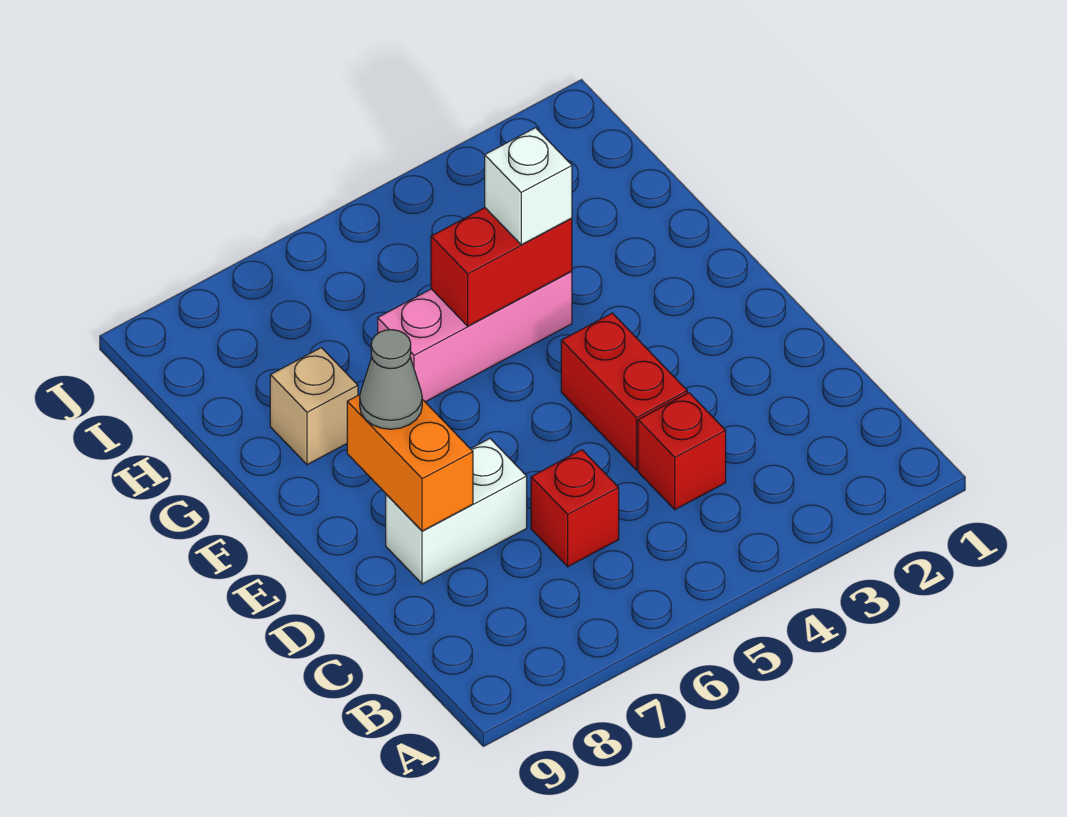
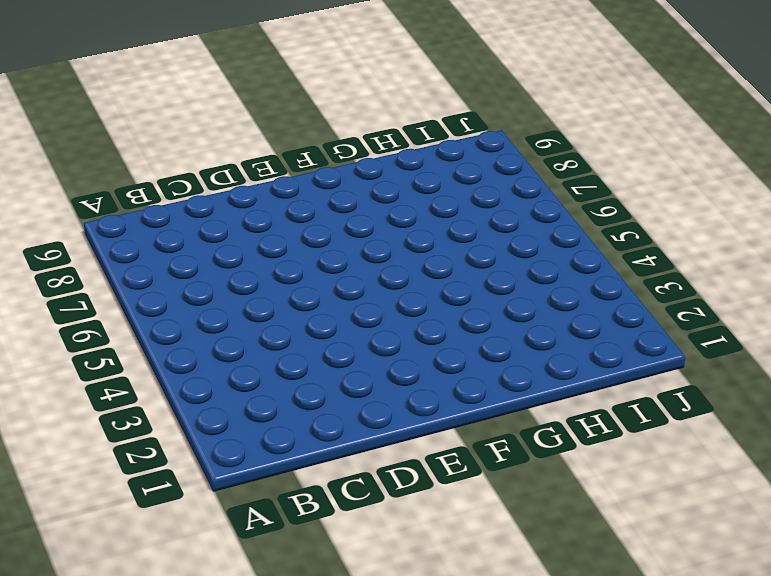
none -> red brick C4 level 1
none -> red brick C6 level 1

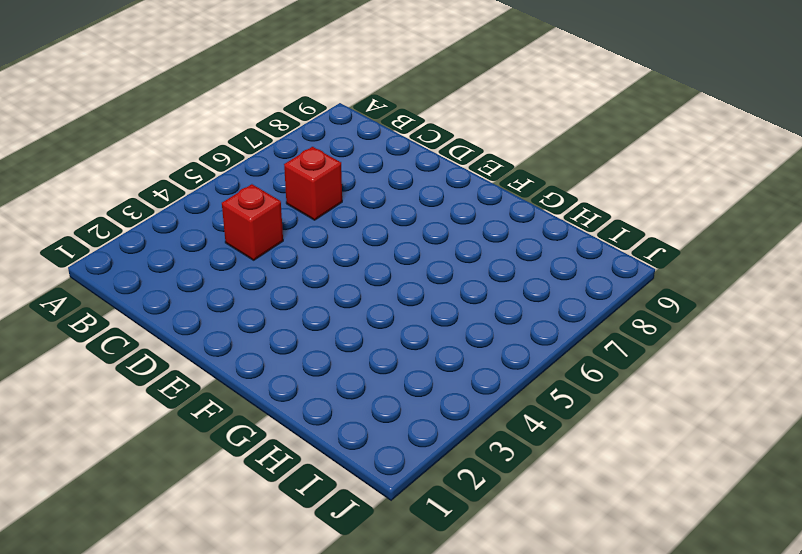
none -> red brick D4:E4 level 1
none -> white brick D7:D8 level 1

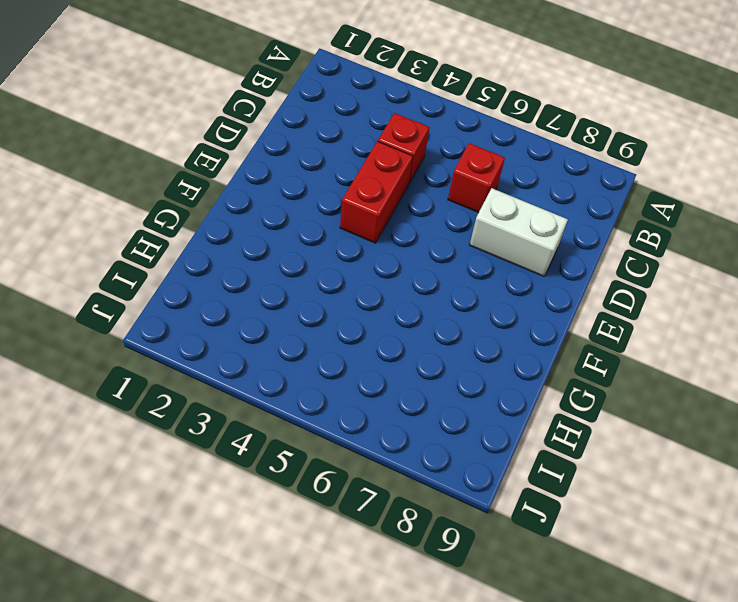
none -> pink brick G4:G6 level 1
none -> tan brick G8 level 1

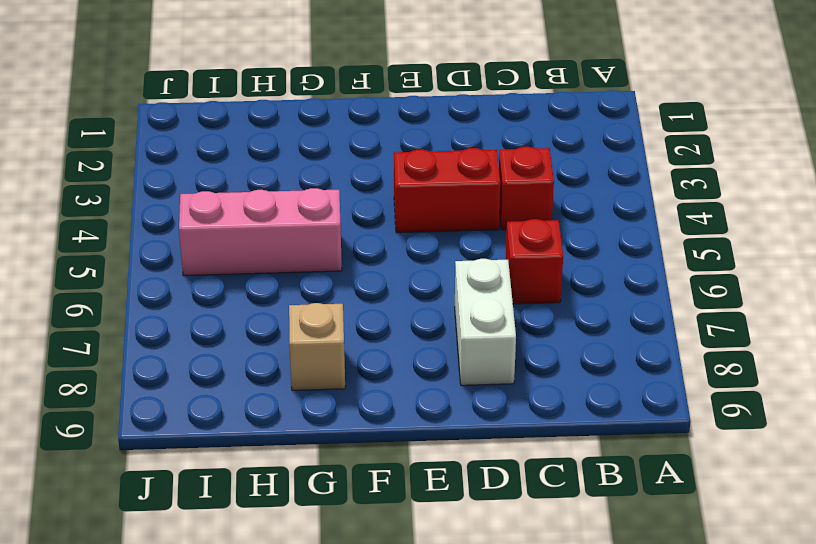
pink brick G5:I5 level 1 -> pink brick G4:G6 level 1
none -> orange brick D8:E8 level 2
none -> red brick G4:G5 level 2

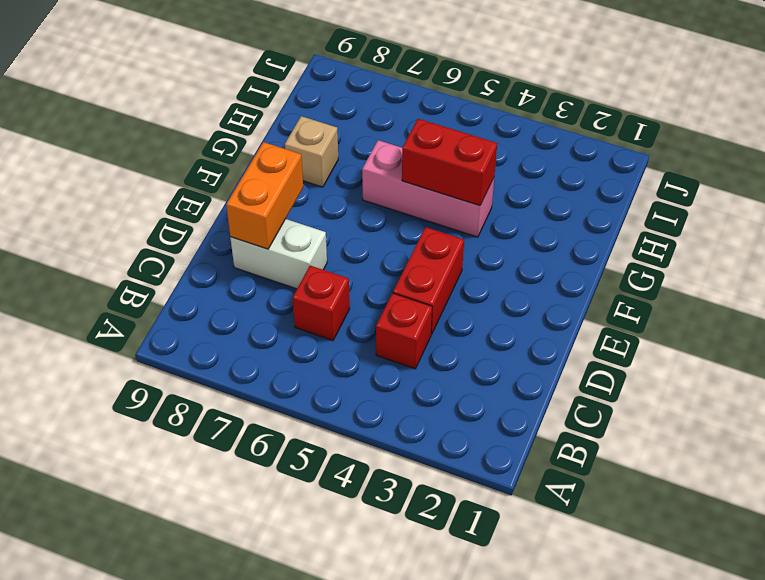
none -> grey cone E8 level 3
none -> white brick G4 level 3

